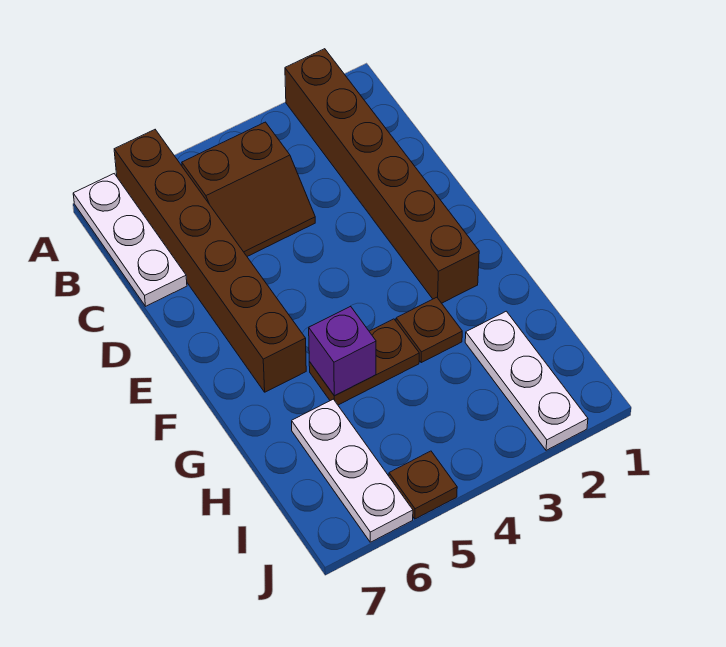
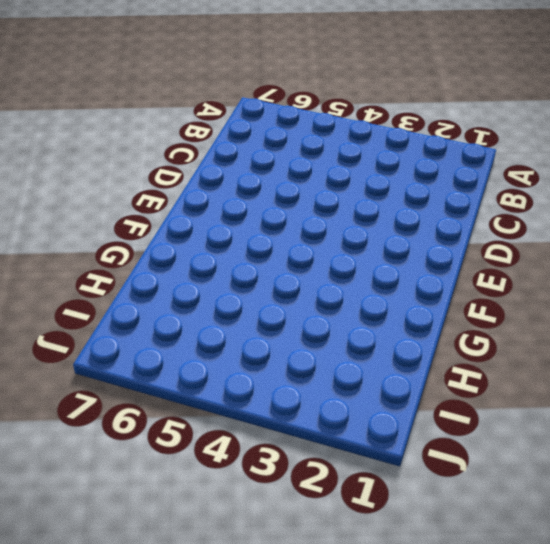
none -> brown brick A2:F2 level 1
none -> brown brick A6:F6 level 1

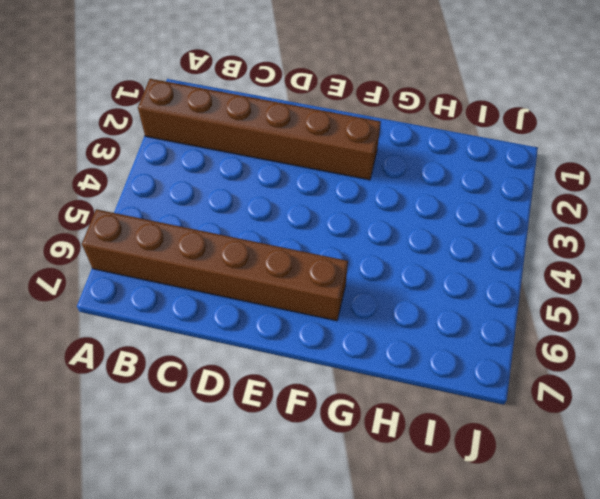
none -> white plate A7:C7 level 1
none -> brown slope B4:C5 level 1 top B

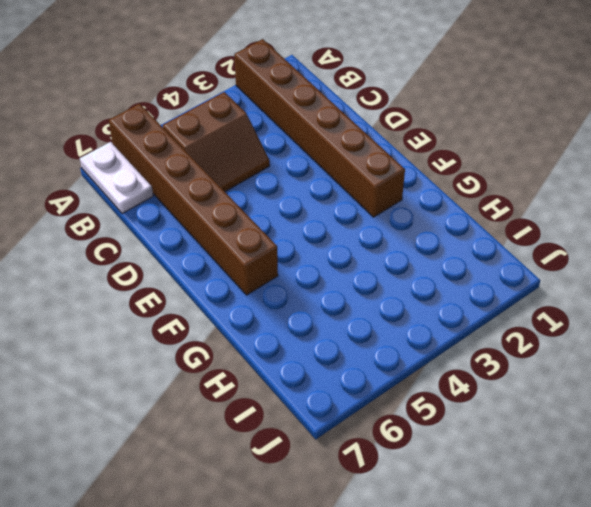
white plate A7:B7 level 1 -> white plate A7:C7 level 1
none -> brown plate G3 level 1
none -> brown plate G4:G5 level 1

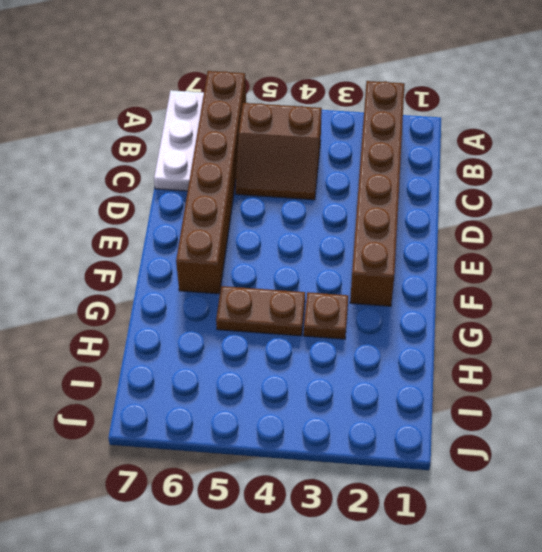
none -> white plate H2:J2 level 1
none -> white plate H6:J6 level 1

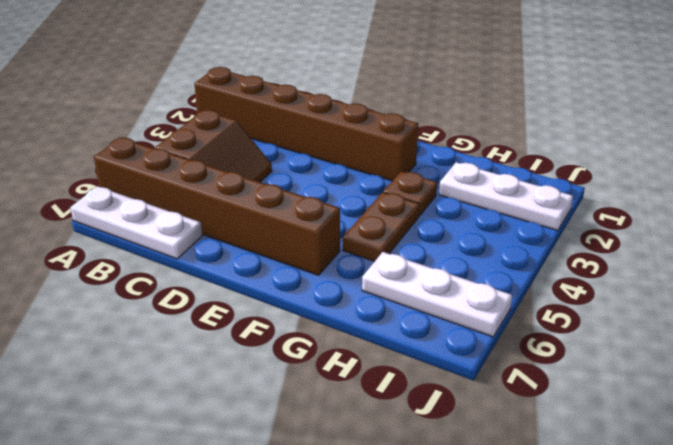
none -> brown plate J5 level 1
none -> purple brick G5 level 2

